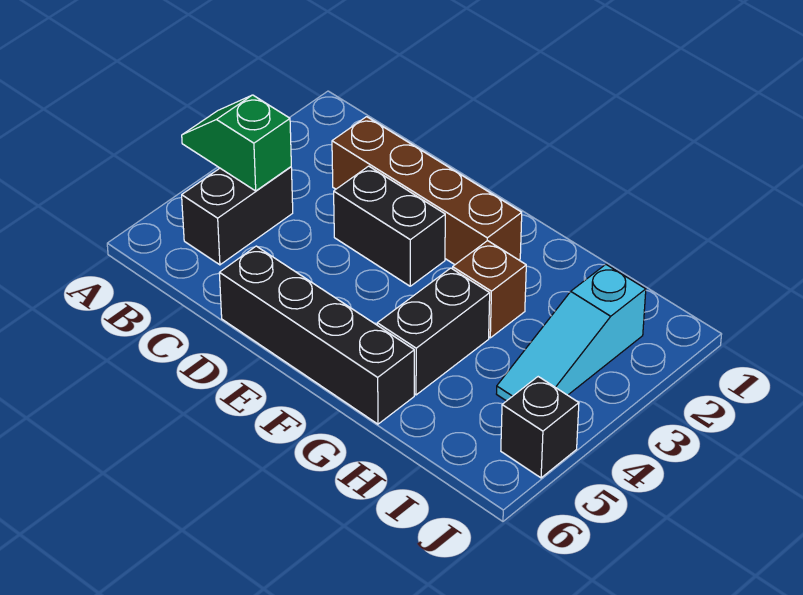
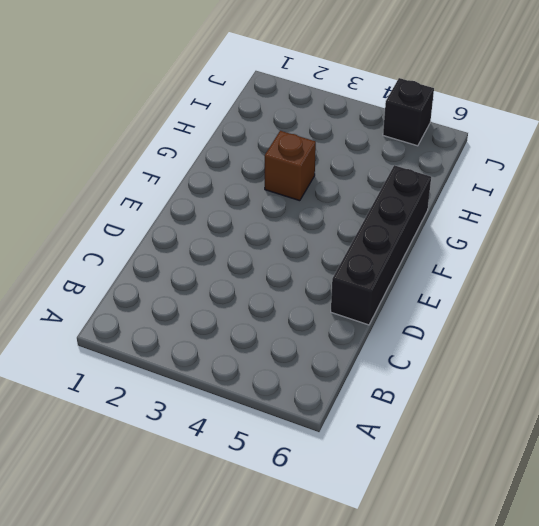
none -> black brick B4:B5 level 1
none -> brown brick C2:F2 level 1

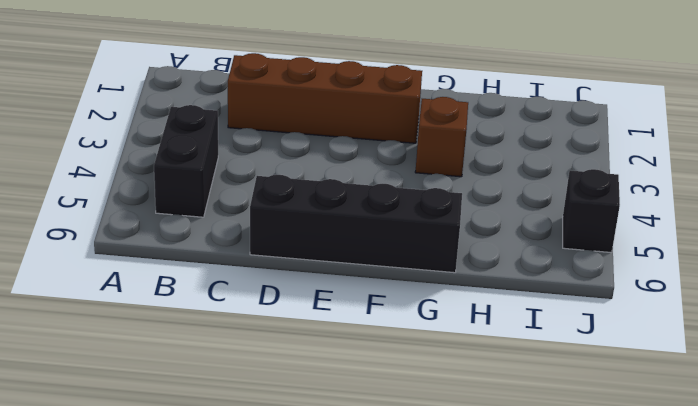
none -> black brick D3:E3 level 1
none -> black brick G4:G5 level 1

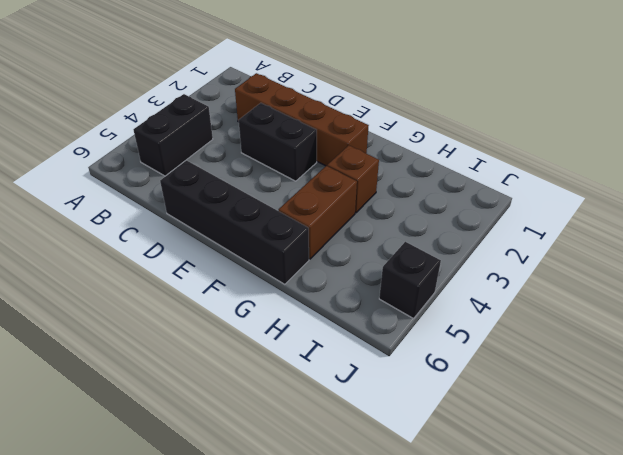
brown brick G4:G5 level 1 -> black brick G4:G5 level 1
none -> cyan slope I2:I4 level 1 top 2
none -> green slope A4:B4 level 2 top B

